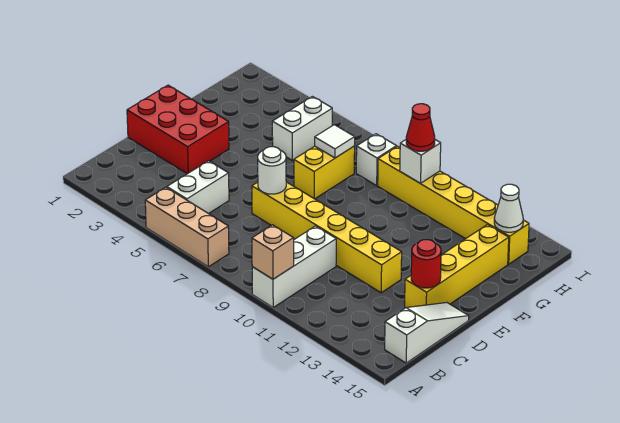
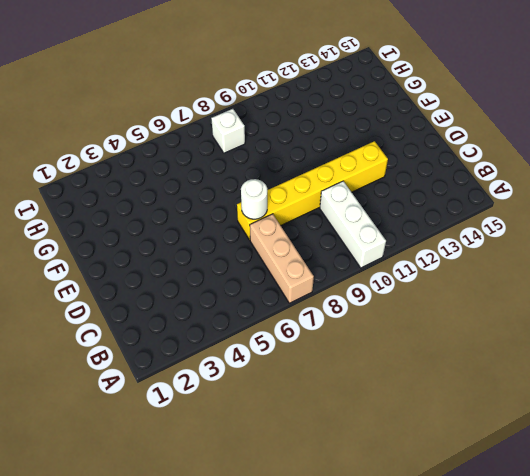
tan brick A7:C7 level 1 -> tan brick A5:A7 level 1
none -> white brick B5:C5 level 1
none -> white slope B15:D15 level 1 top B
none -> red brick D1:E3 level 1

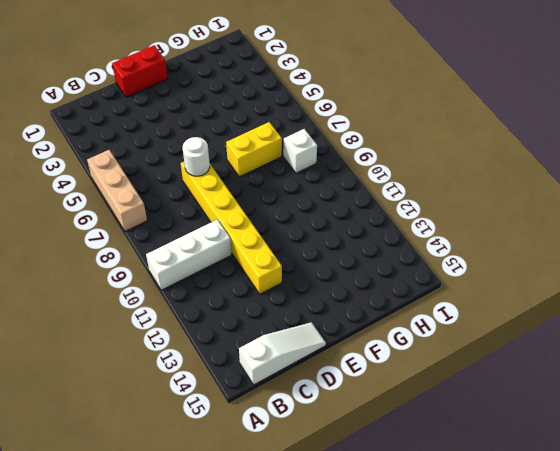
red brick D1:E1 level 1 -> red brick D1:E3 level 1
none -> white brick B5:C5 level 1
none -> yellow brick D14:G14 level 1
none -> white brick G5:H5 level 1

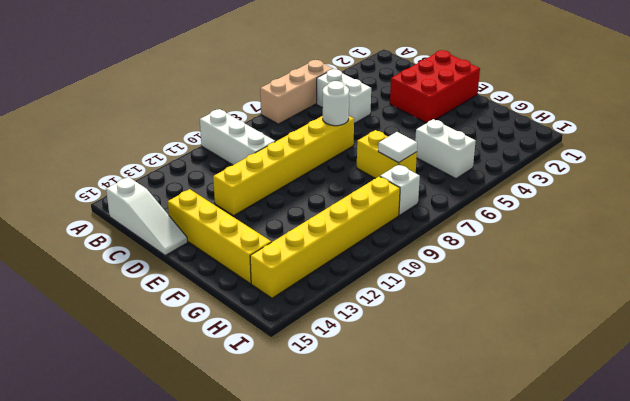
none -> tan brick A10 level 2
none -> red round brick D14 level 2
none -> white brick H10 level 2

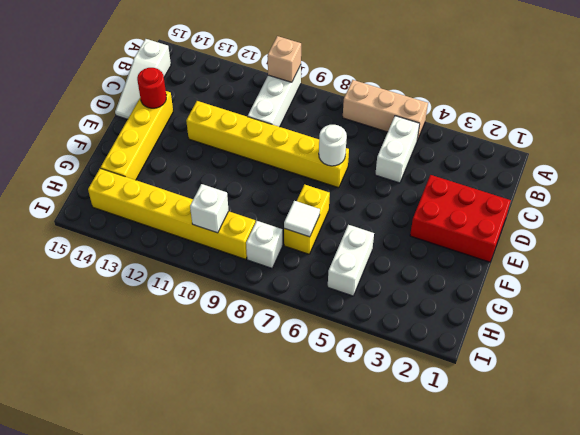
none -> white cone H14 level 2
none -> red cone H10 level 3

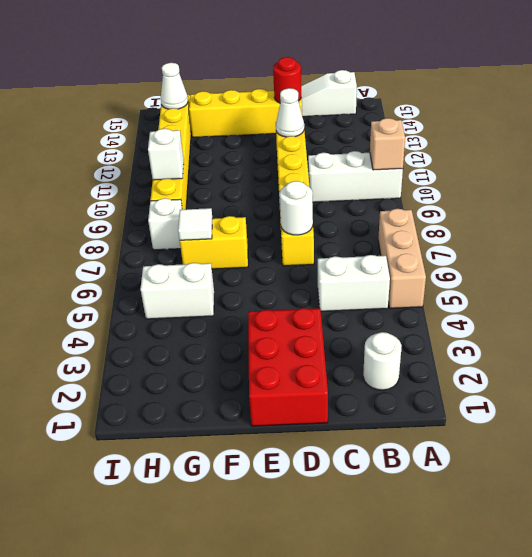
white round brick B2 level 1 -> none
white cone D12 level 2 -> none
none -> red cone H10 level 3

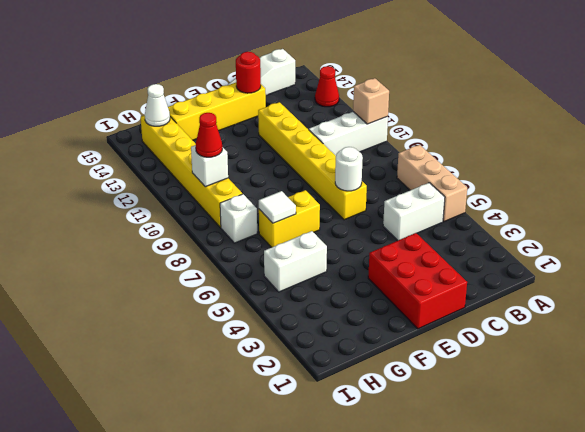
red cone A13 level 1 -> none

